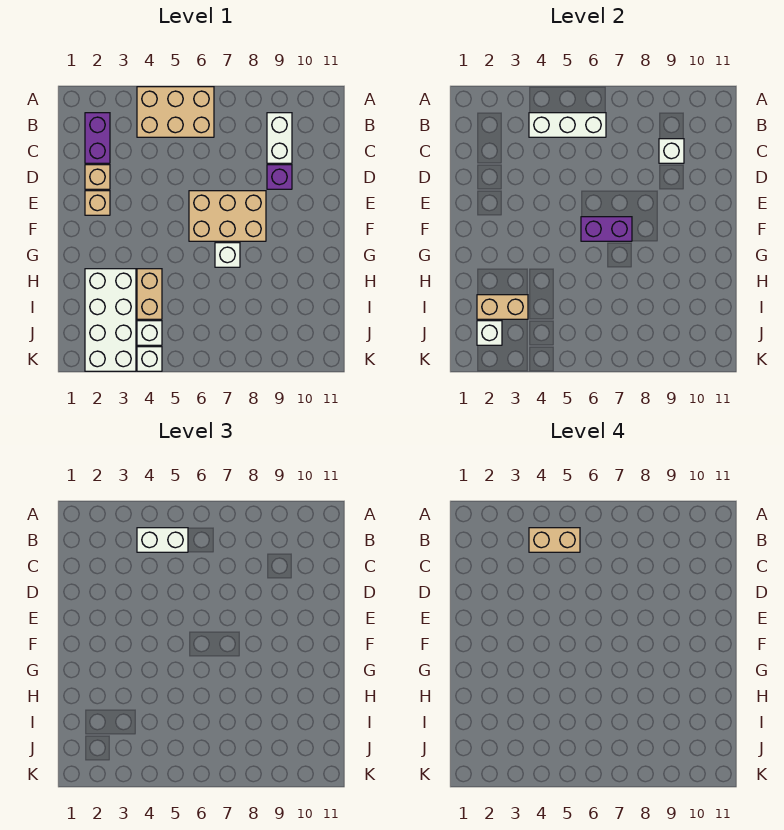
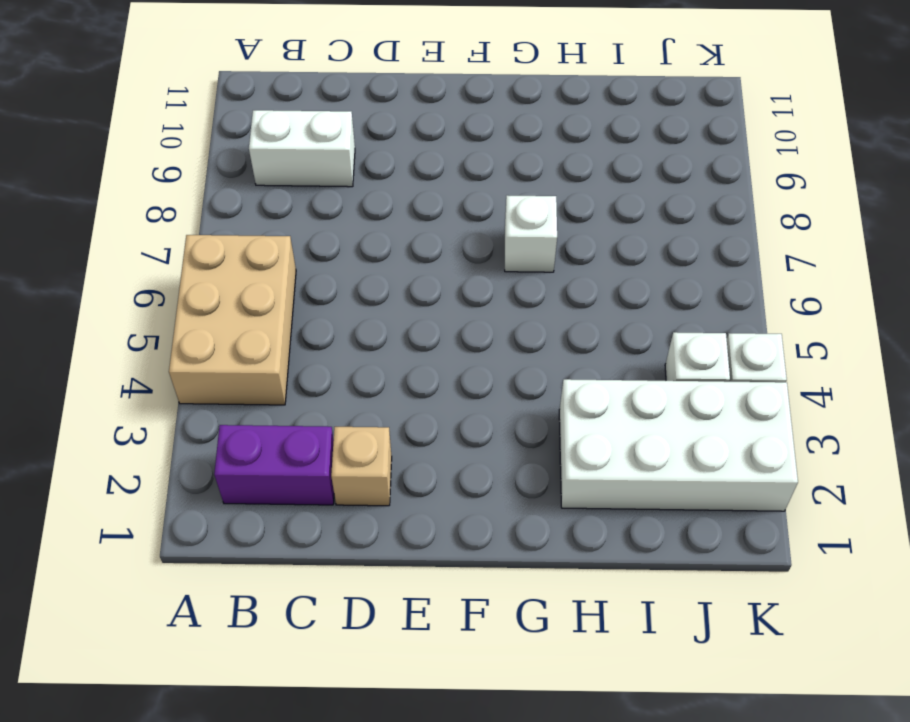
none -> purple brick D9 level 1
none -> tan brick E2 level 1
none -> tan brick E6:F8 level 1

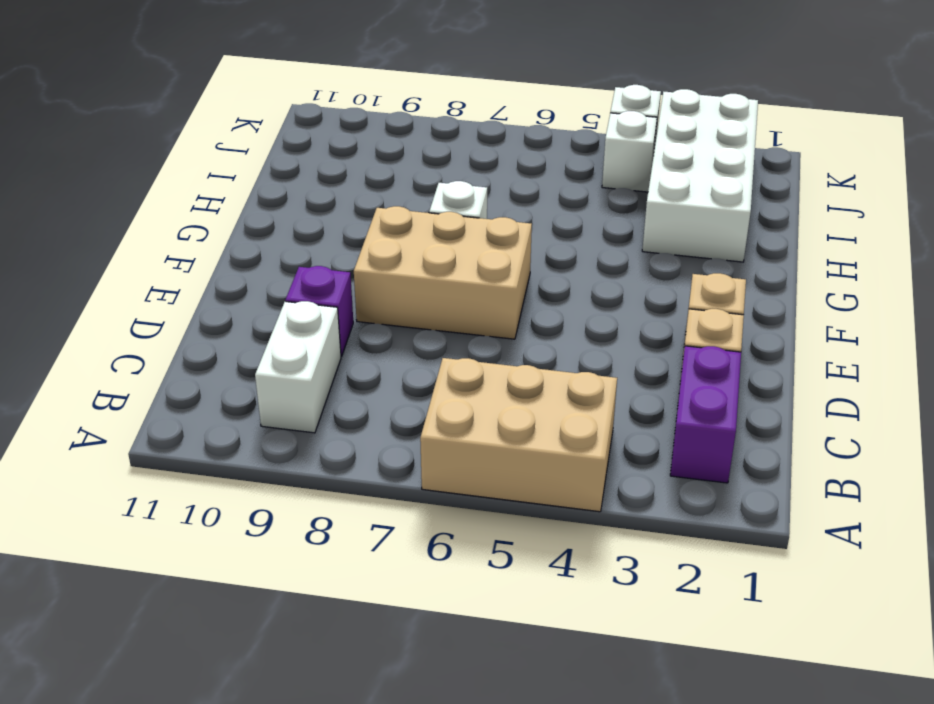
none -> tan brick H4:I4 level 1
none -> white brick B4:B6 level 2
none -> white brick C9 level 2

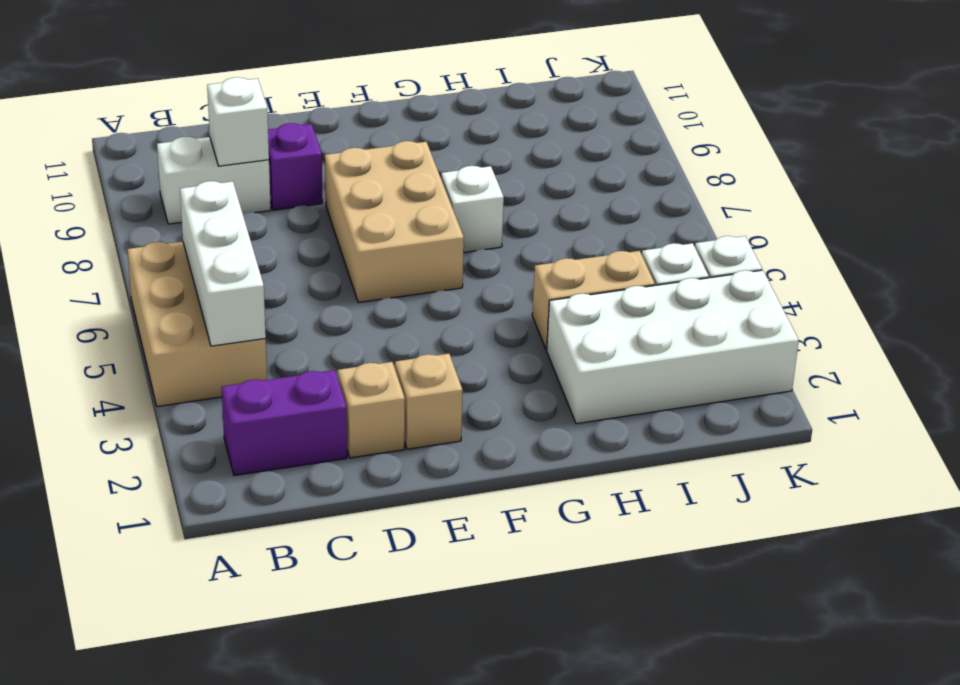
none -> purple brick F6:F7 level 2
none -> tan brick I2:I3 level 2
none -> white brick J2 level 2

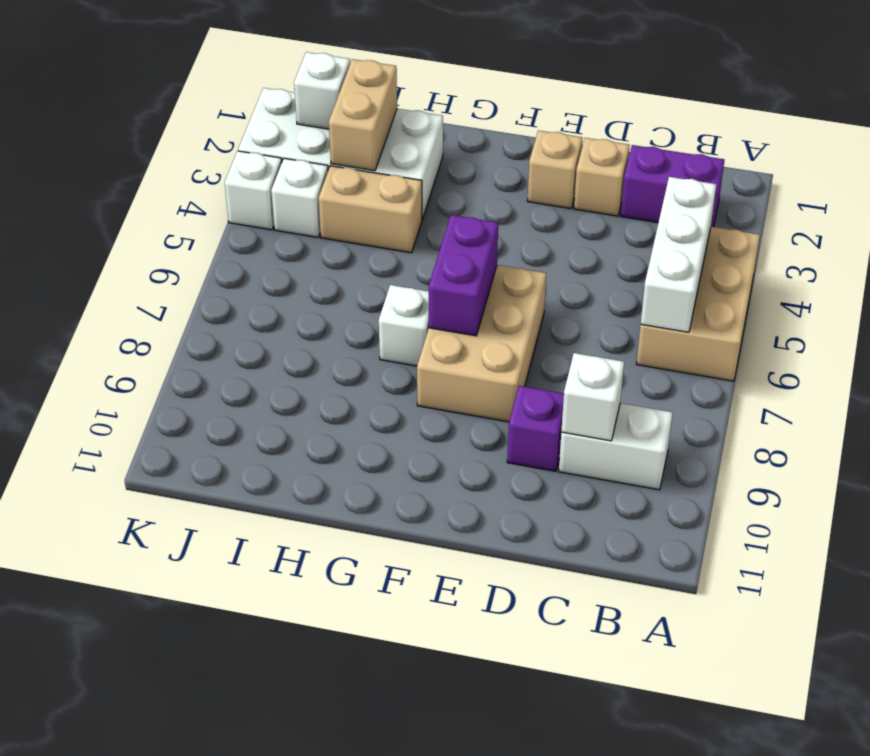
none -> white brick B4:B5 level 3
none -> tan brick B4:B5 level 4

